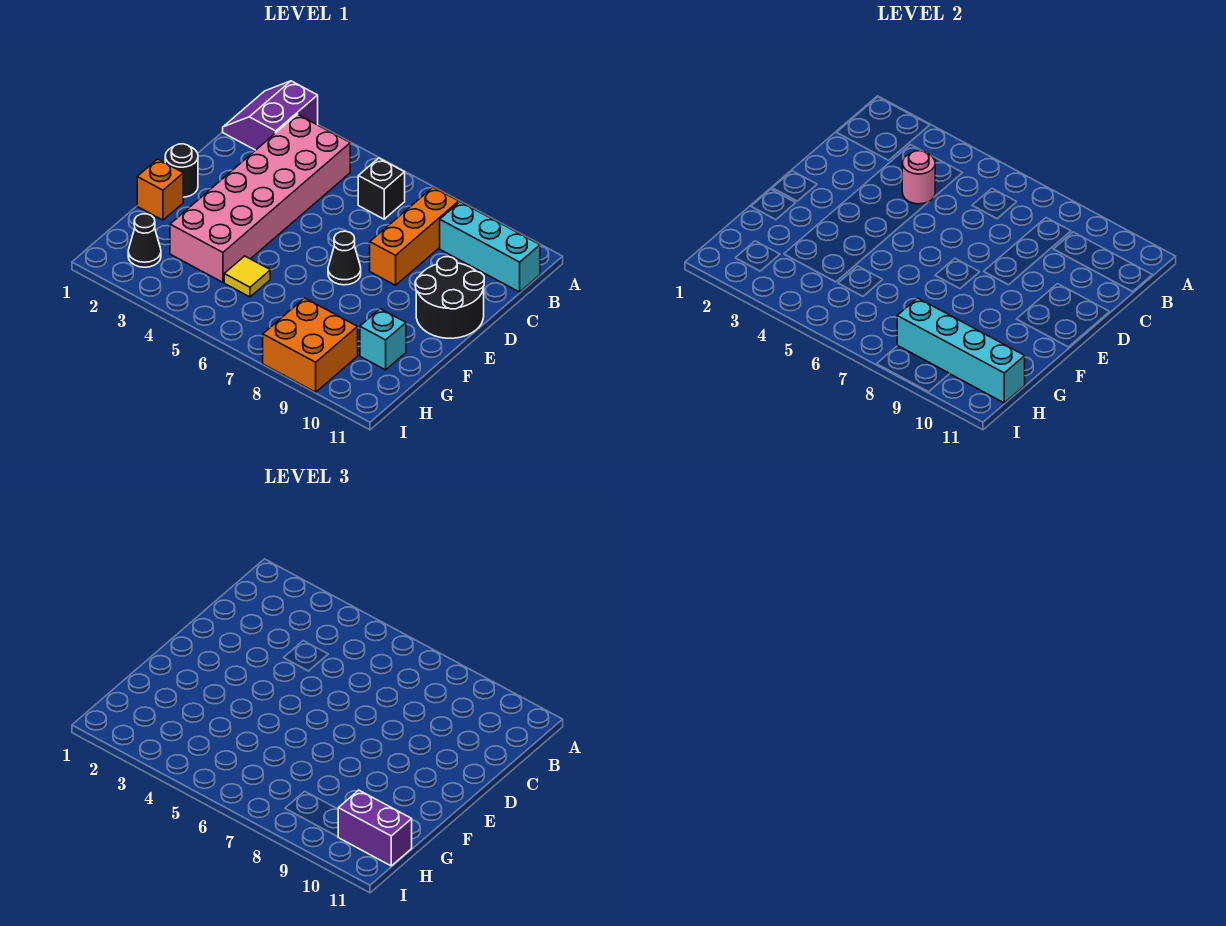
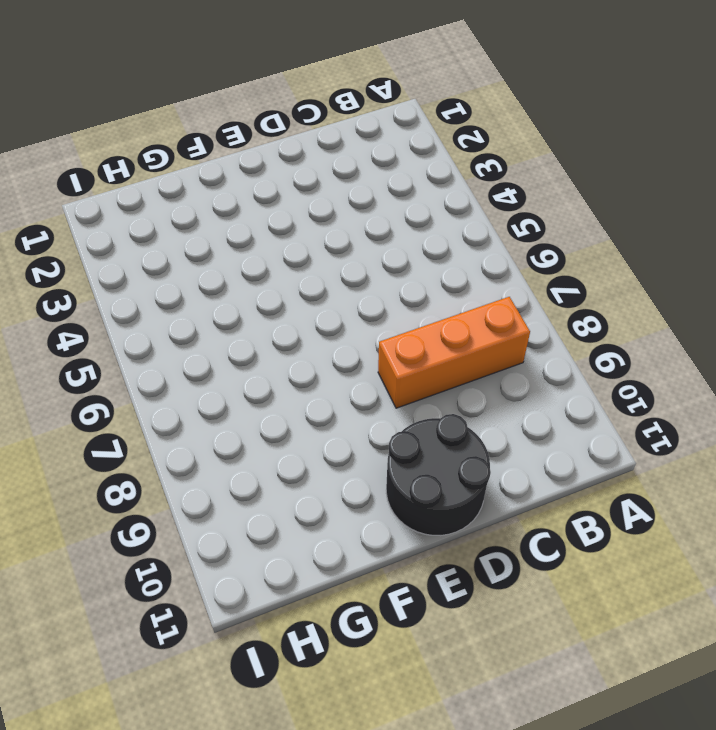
none -> purple slope A1:B2 level 1 top 2
none -> pink brick B3:G4 level 1
none -> black brick B6 level 1

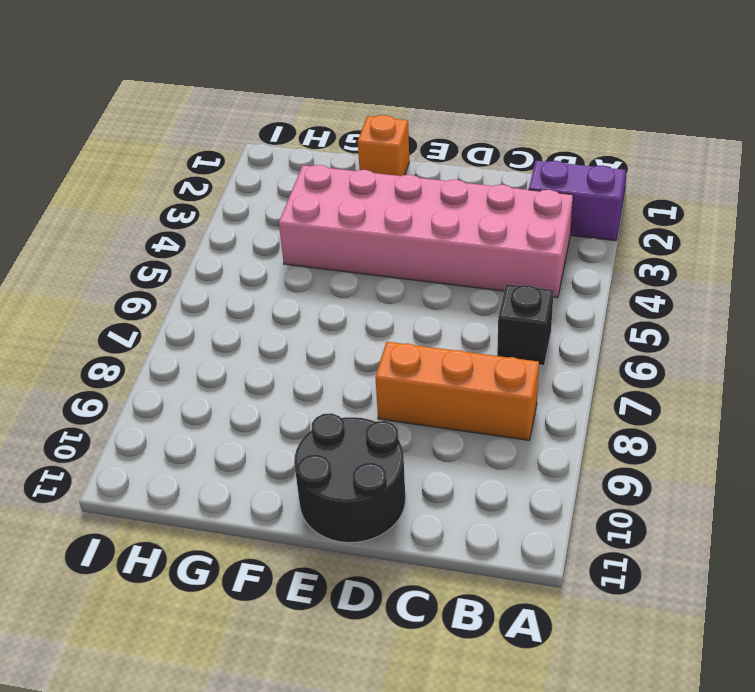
none -> cyan brick B9:B11 level 1
none -> black round brick E1 level 1
none -> black cone E7 level 1

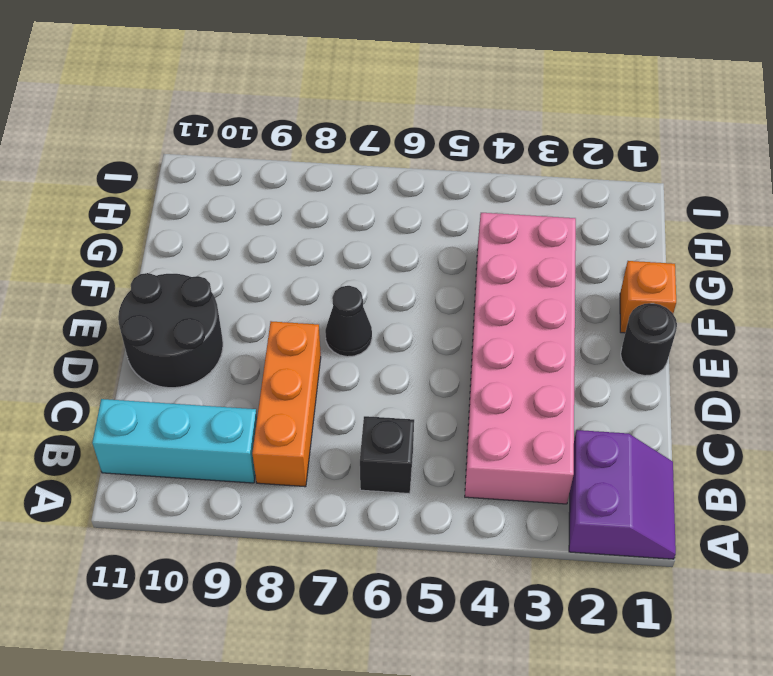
none -> yellow tile G5 level 1
none -> cyan brick G10 level 1
none -> black cone H2 level 1

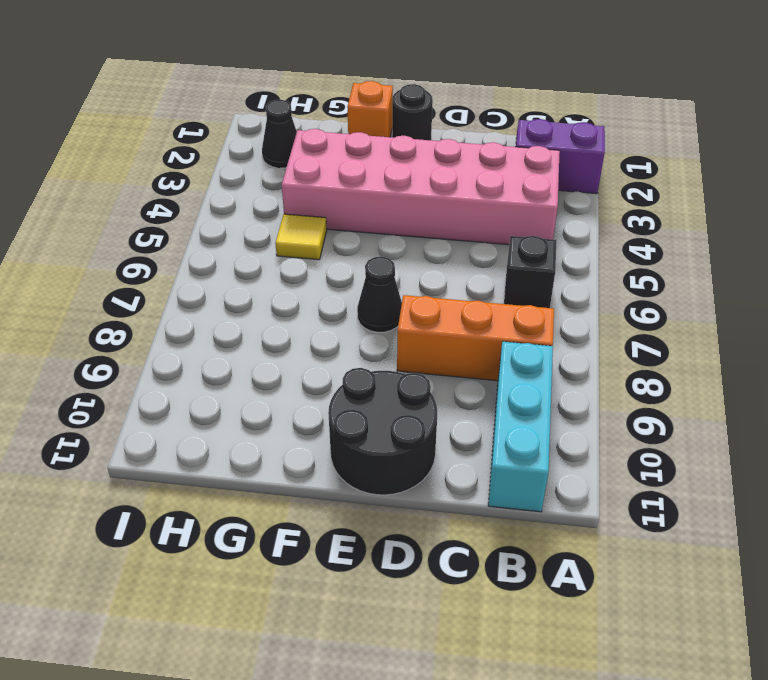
none -> cyan brick G10 level 1
none -> orange brick H8:I9 level 1
none -> pink round brick C4 level 2

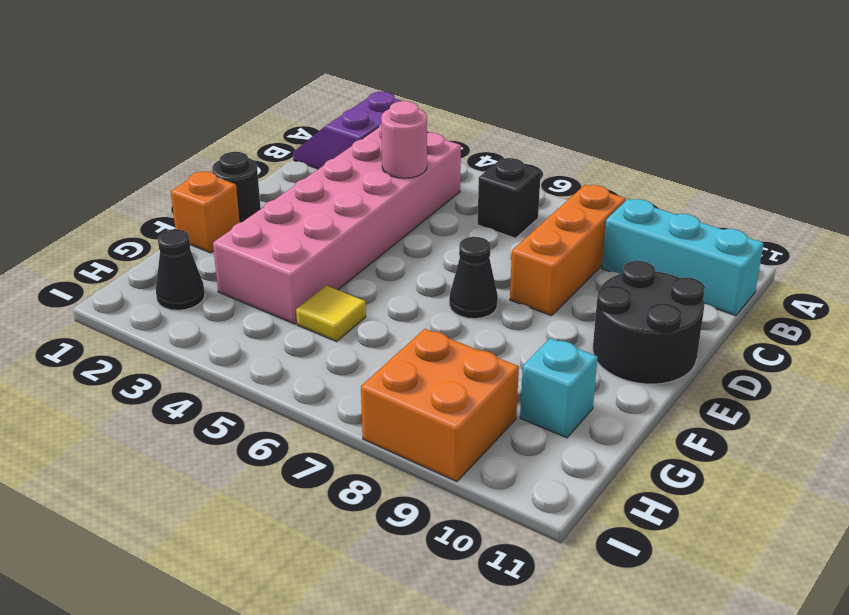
none -> cyan brick H8:H11 level 2
none -> purple brick H10:H11 level 3

